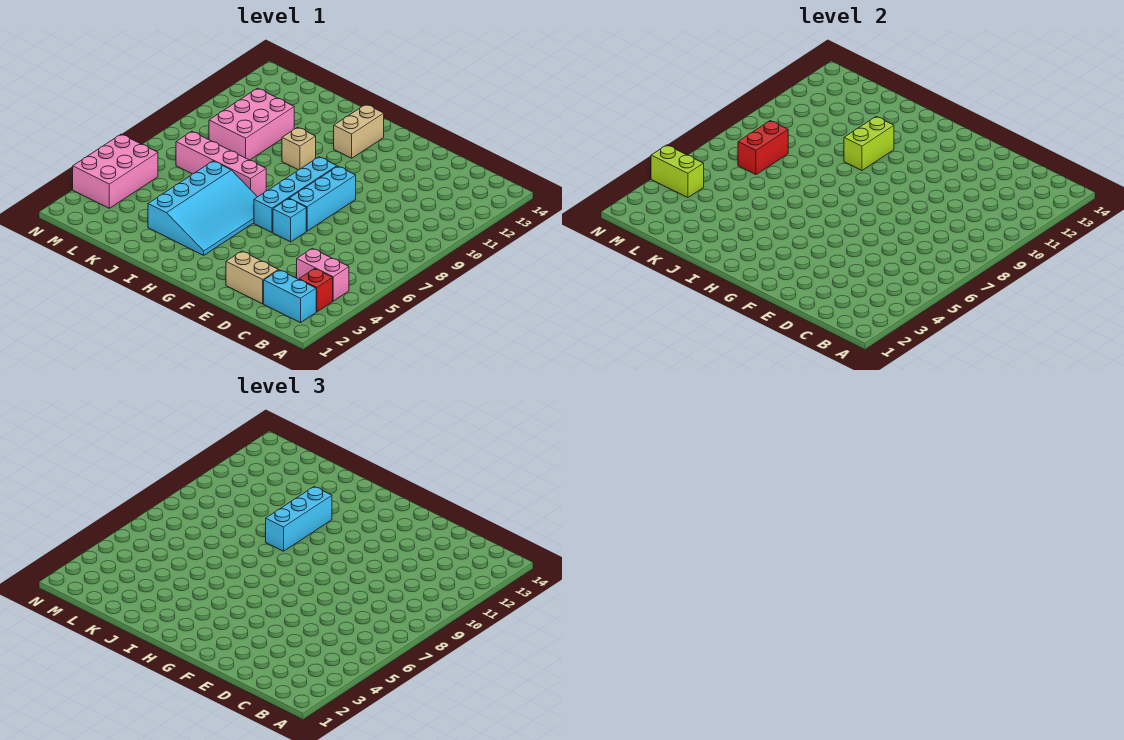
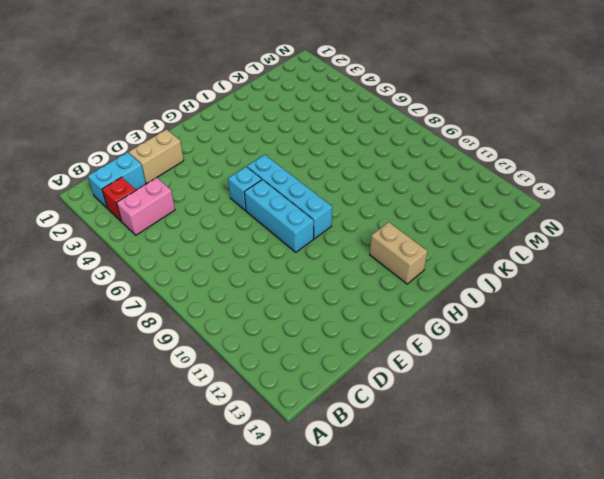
none -> cyan slope H3:J6 level 1 top J
none -> pink brick I7:L7 level 1
none -> tan brick I10 level 1

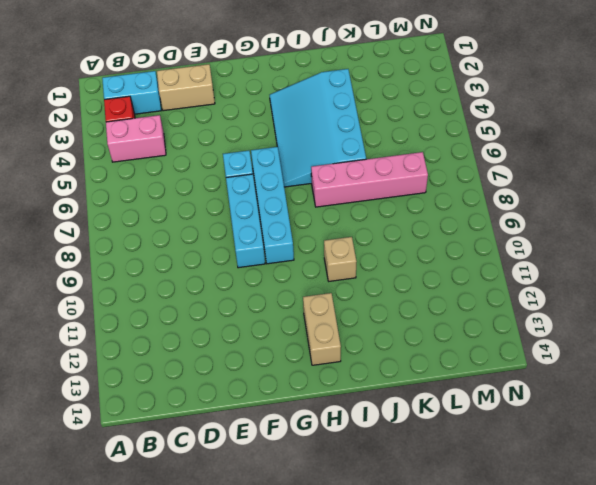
none -> pink brick K9:L11 level 1
none -> pink brick M3:N5 level 1
none -> lime brick I10:I11 level 2

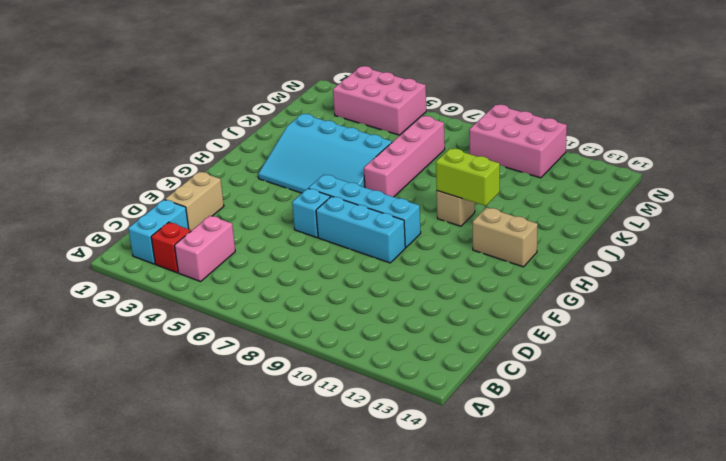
pink brick M9:N11 level 1 -> pink brick K9:L11 level 1
none -> red brick L7:L8 level 2
none -> lime brick M4:N4 level 2
none -> cyan brick I9:I11 level 3

